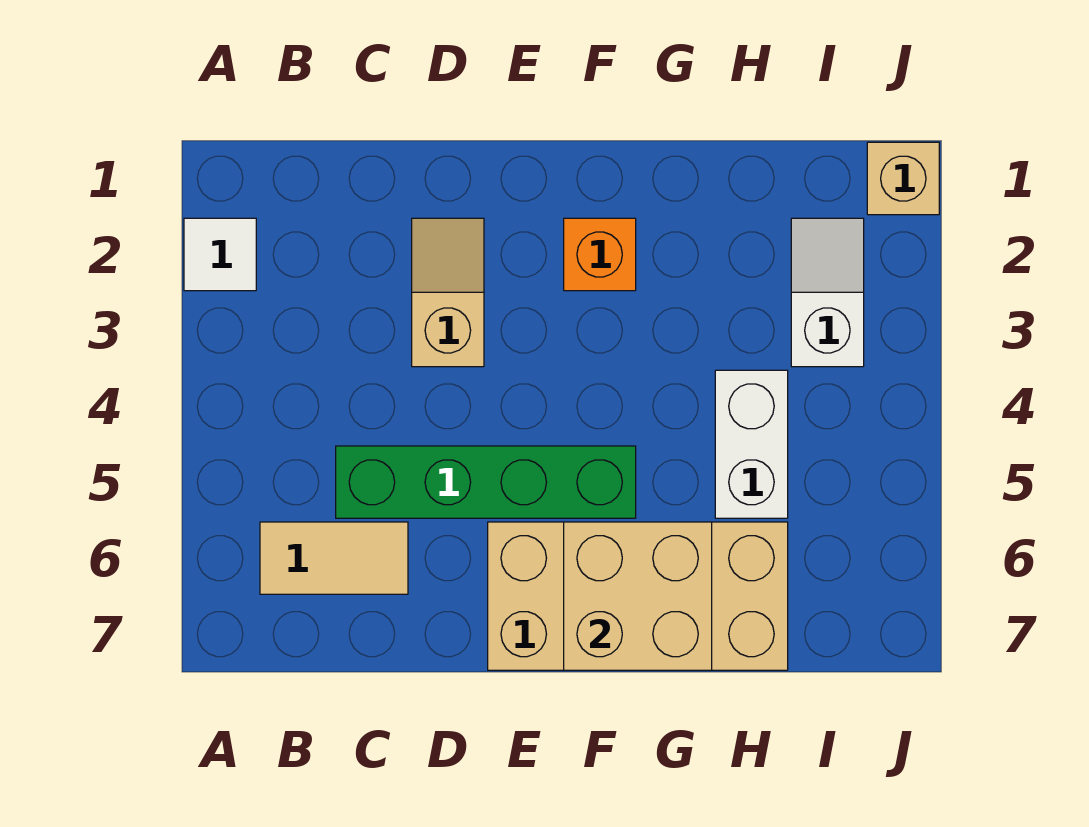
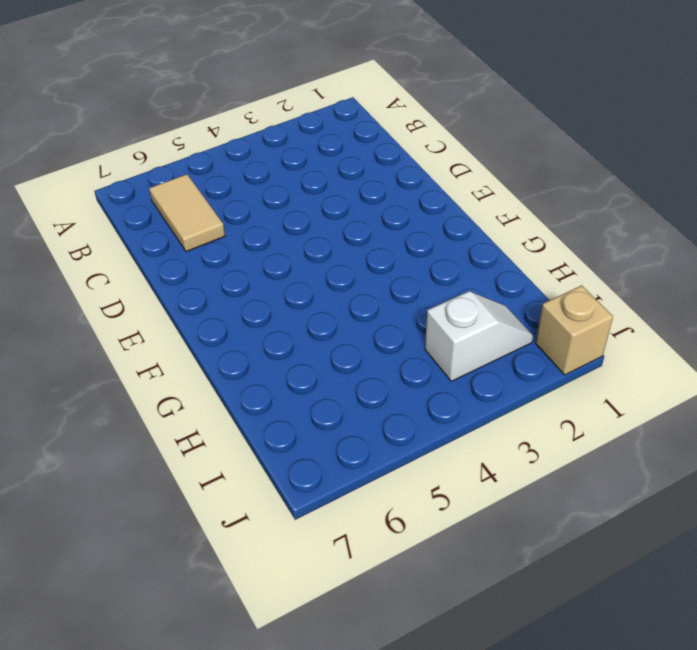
none -> white tile A2 level 1
none -> green brick C5:F5 level 1

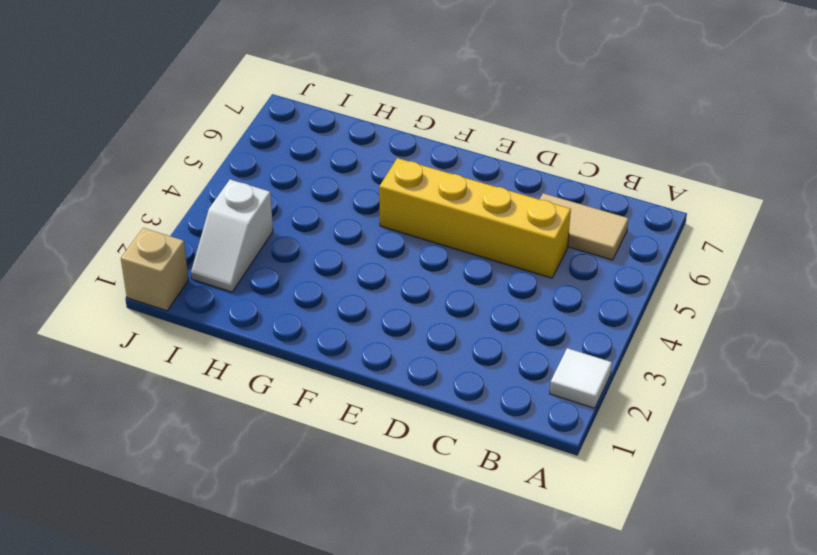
yellow brick C5:F5 level 1 -> green brick C5:F5 level 1
none -> tan slope D2:D3 level 1 top 3
none -> tan brick E6:H7 level 1

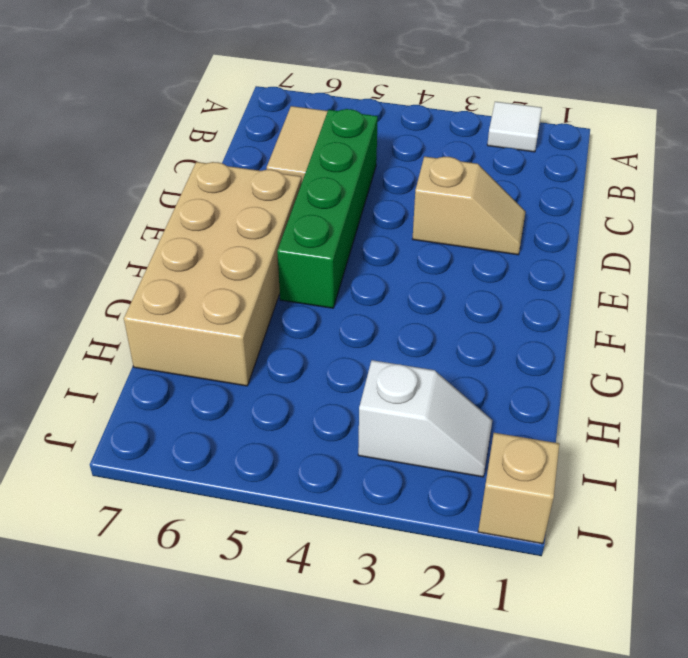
none -> orange brick F2 level 1
none -> white brick H4:H5 level 1

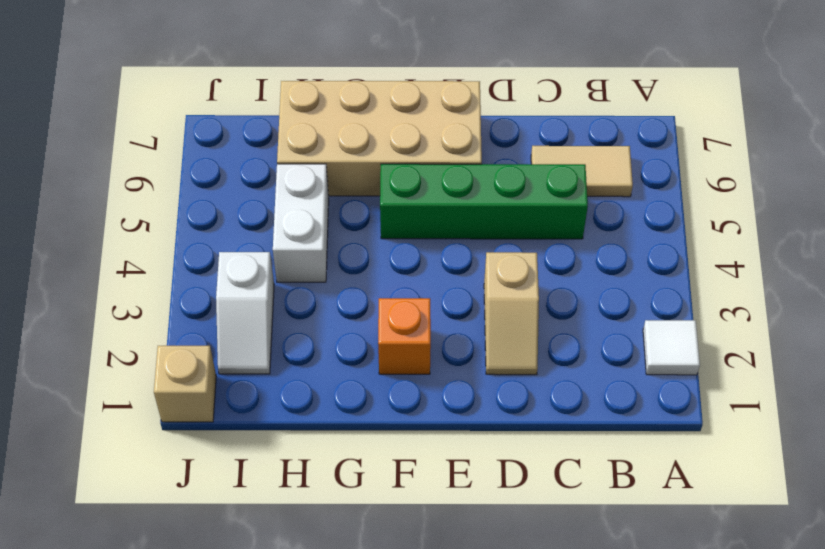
none -> tan brick F6:G7 level 2

